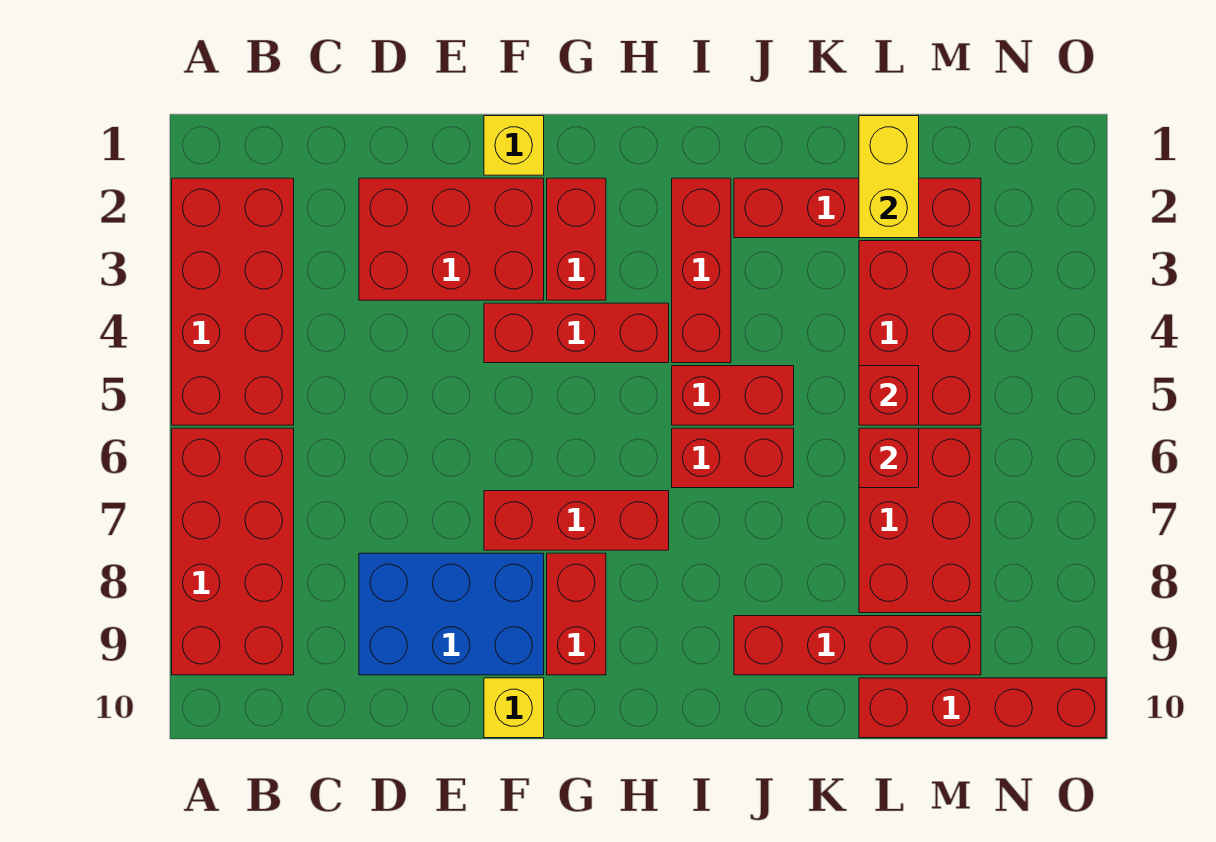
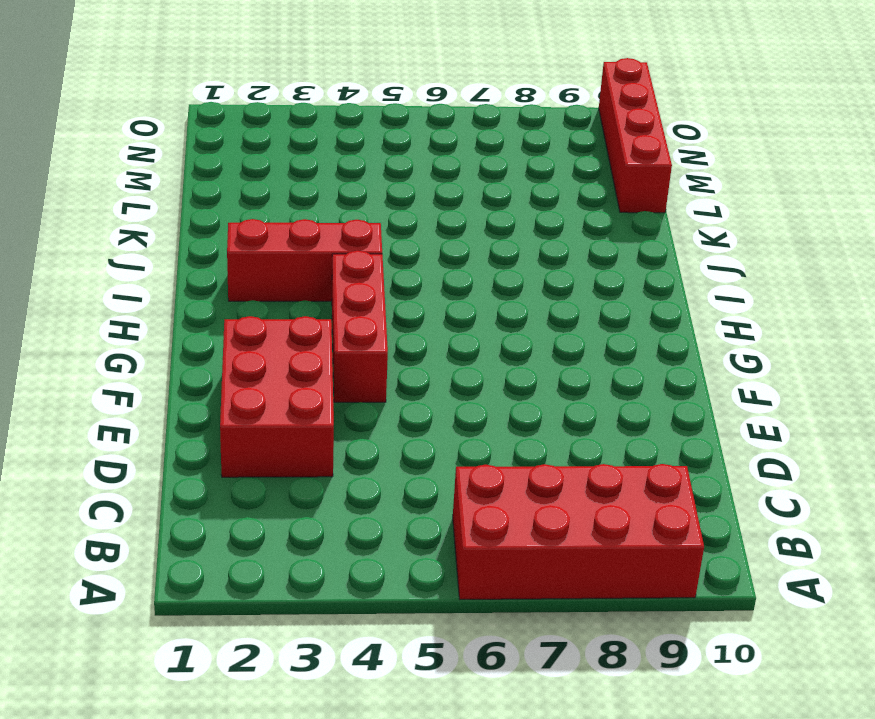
none -> red brick A2:B5 level 1
none -> blue brick D8:F9 level 1
none -> yellow brick F1 level 1

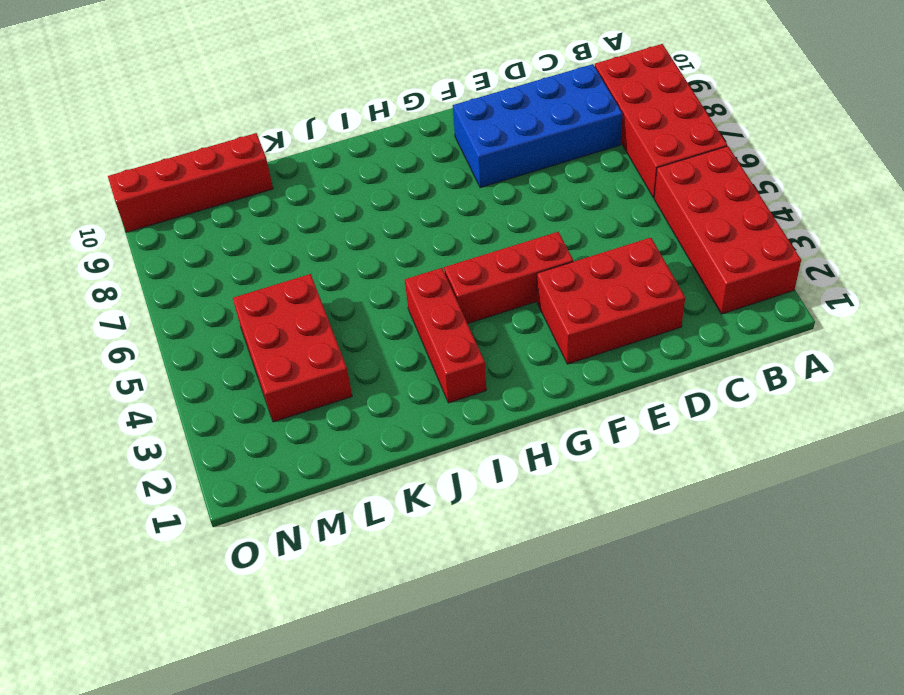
blue brick C8:F9 level 1 -> blue brick D8:F9 level 1
none -> yellow brick F1 level 1
none -> red brick F7:H7 level 1
none -> yellow brick F10 level 1

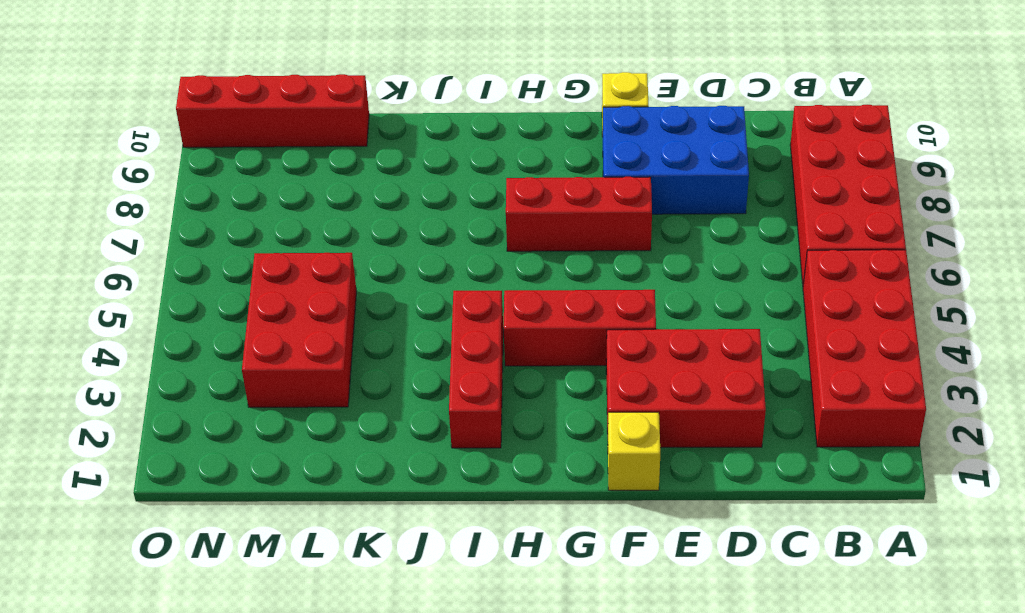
none -> red brick G2:G3 level 1
none -> red brick G8:G9 level 1
none -> red brick I5:J5 level 1

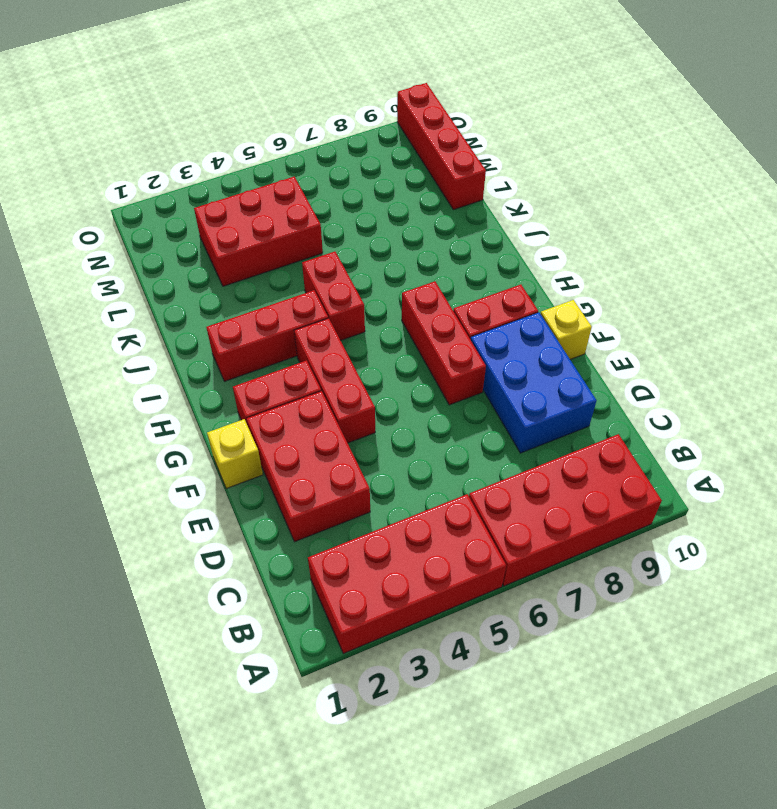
none -> red brick I6:J6 level 1
none -> red brick J2:M2 level 1
none -> red brick J9:M9 level 1

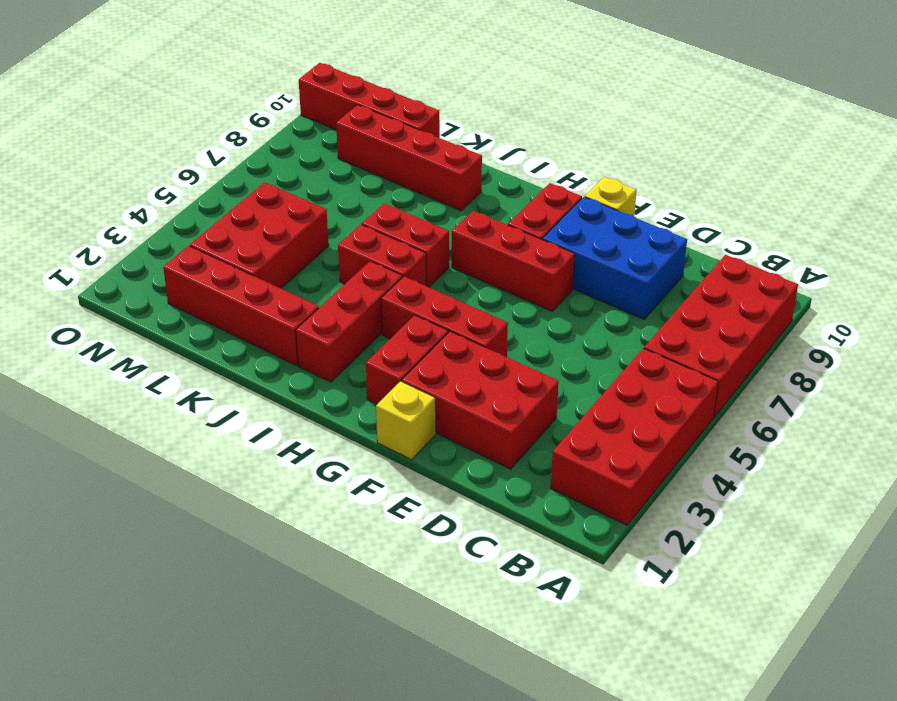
none -> red brick L6:M8 level 1
none -> yellow brick L1:L2 level 2
none -> red brick L5 level 2

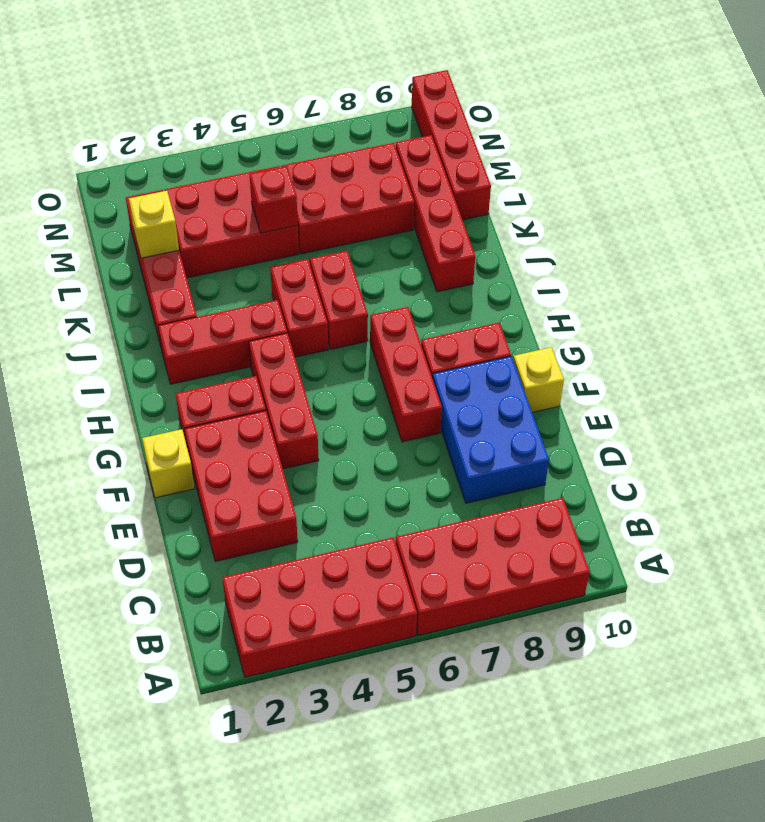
yellow brick L2 level 2 -> yellow brick L1:L2 level 2
none -> red brick L6 level 2

